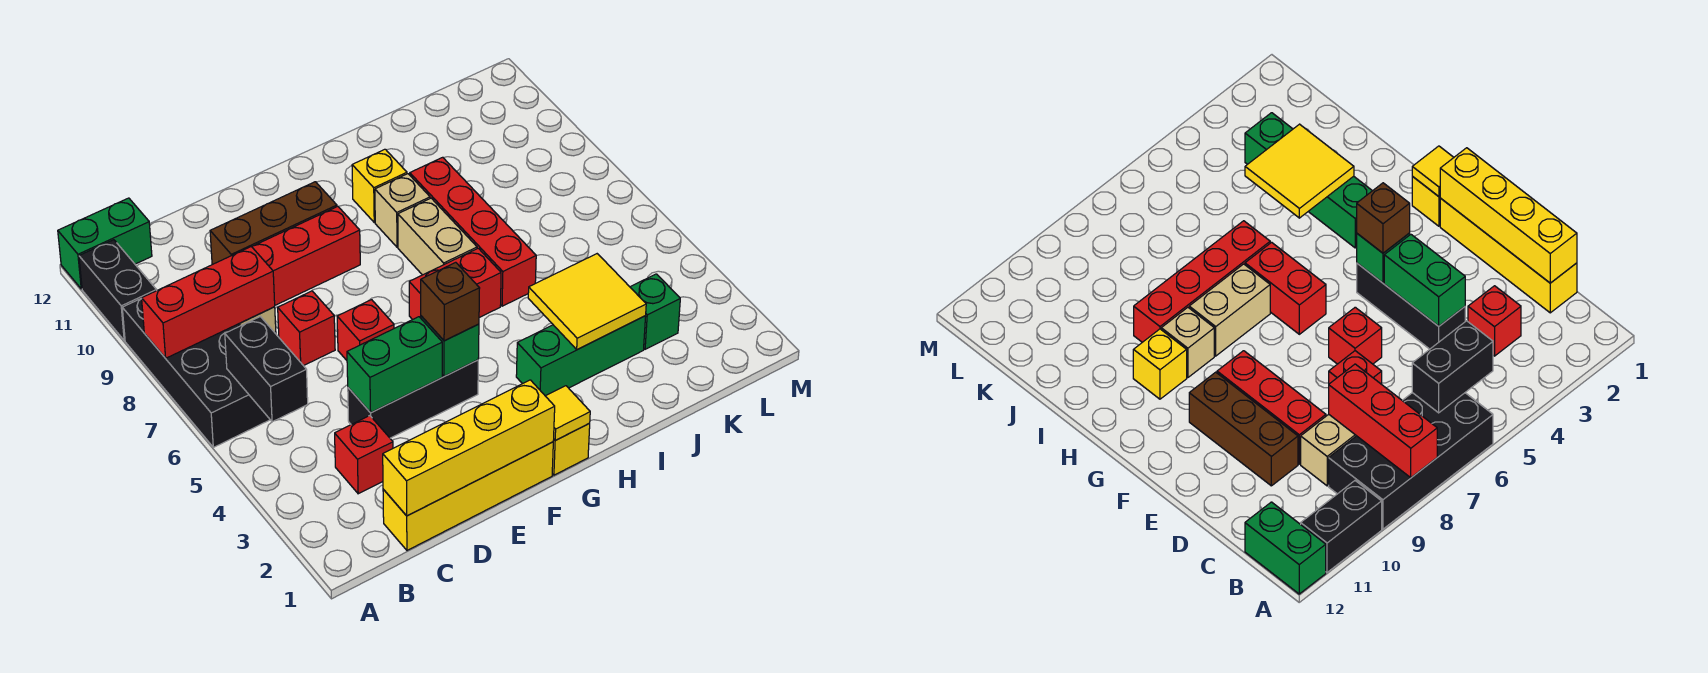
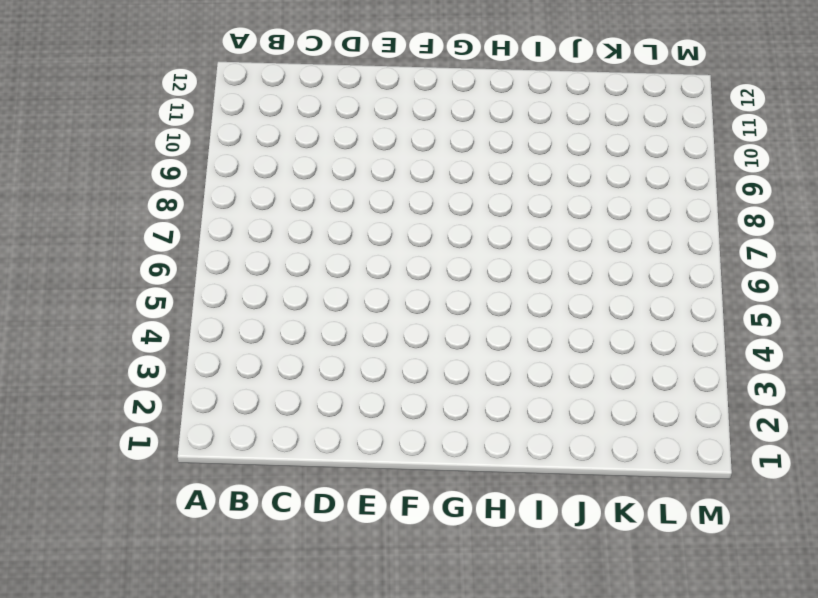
none -> black brick A6:B9 level 1
none -> black brick A10:A11 level 1
none -> green brick A12:B12 level 1

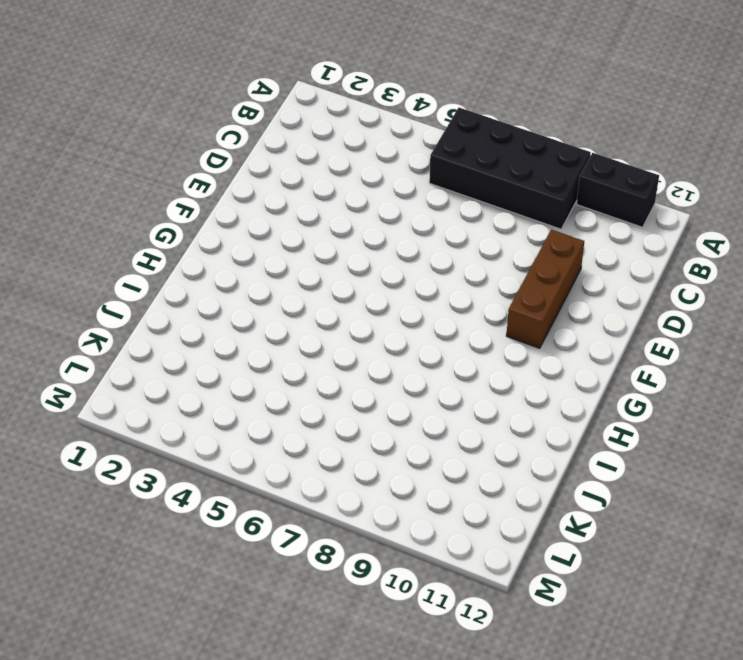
none -> green brick A12:B12 level 1
none -> yellow brick C1:F1 level 1
none -> red brick C3 level 1

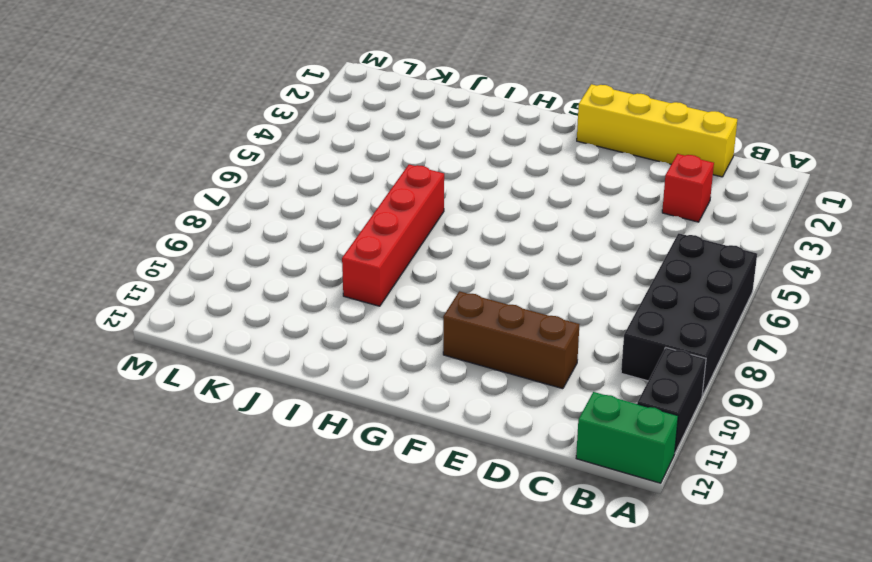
none -> tan brick C8:C9 level 1
none -> black brick D4:F4 level 1
none -> red brick D7 level 1

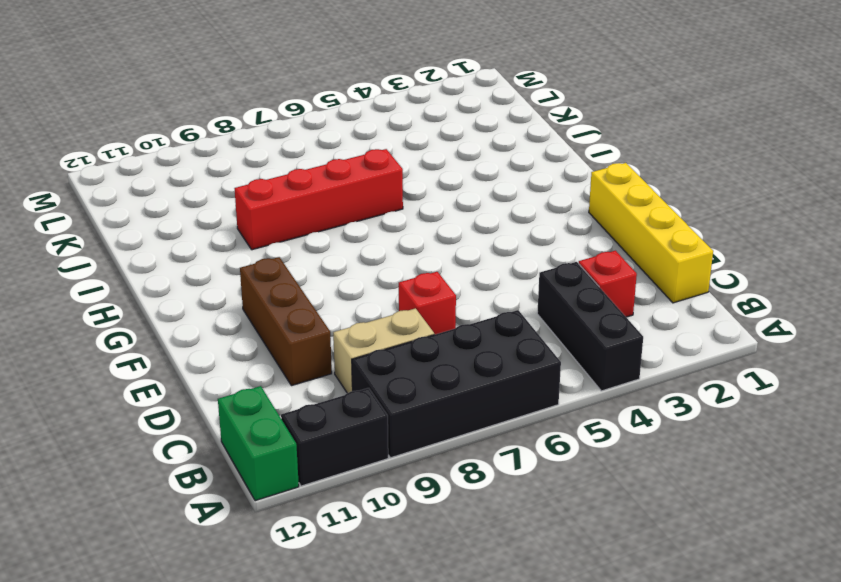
black brick A4:C4 level 1 -> black brick D4:F4 level 1
none -> red brick D9:F9 level 1
none -> red brick E6 level 1
none -> yellow brick G1 level 1

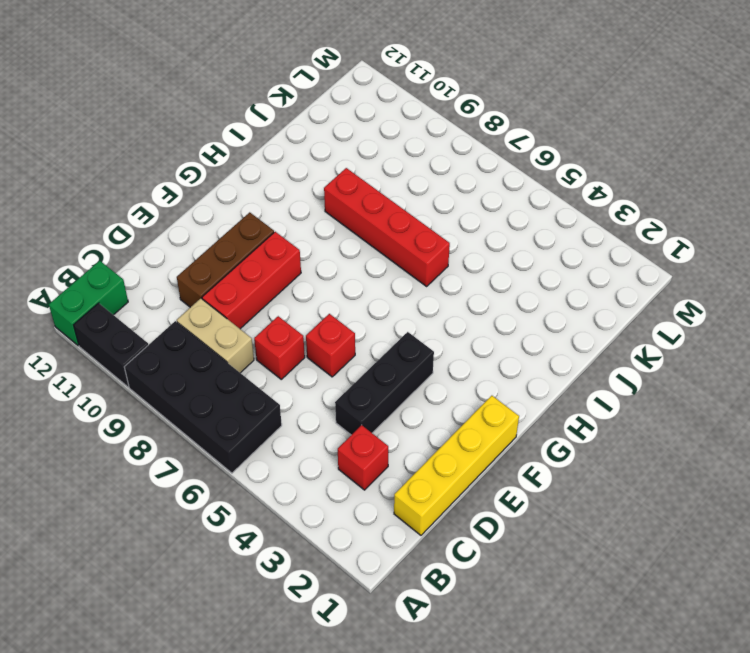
none -> yellow brick G1 level 1
none -> red brick G6:H6 level 1
none -> green brick H3:J3 level 1

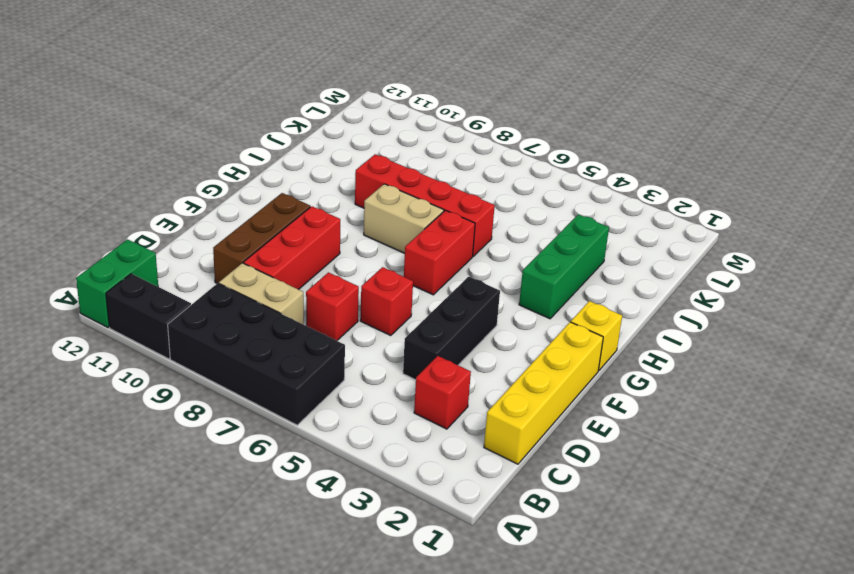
none -> tan brick H9 level 1
none -> yellow brick H10 level 1
none -> green brick K3 level 1

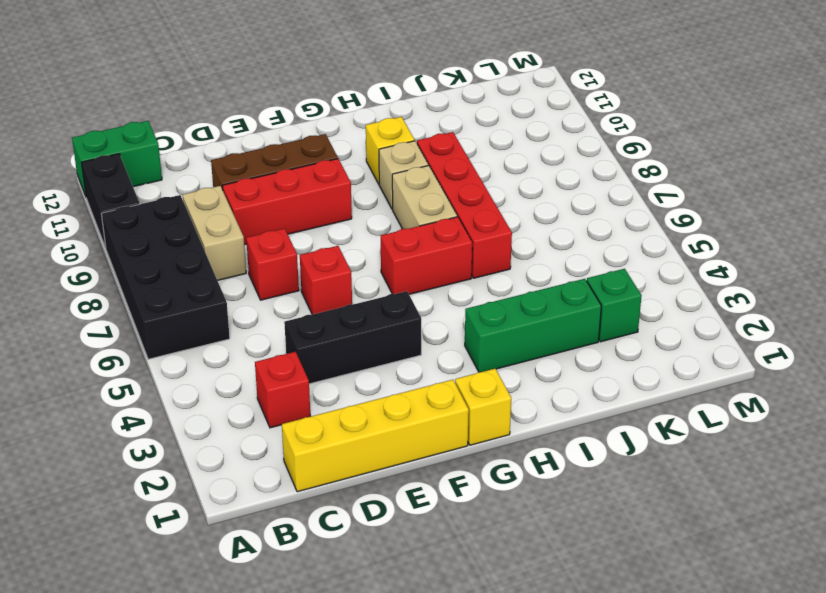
none -> red brick A8:C8 level 2
none -> black brick B5:B6 level 2
none -> yellow brick C1:F1 level 2

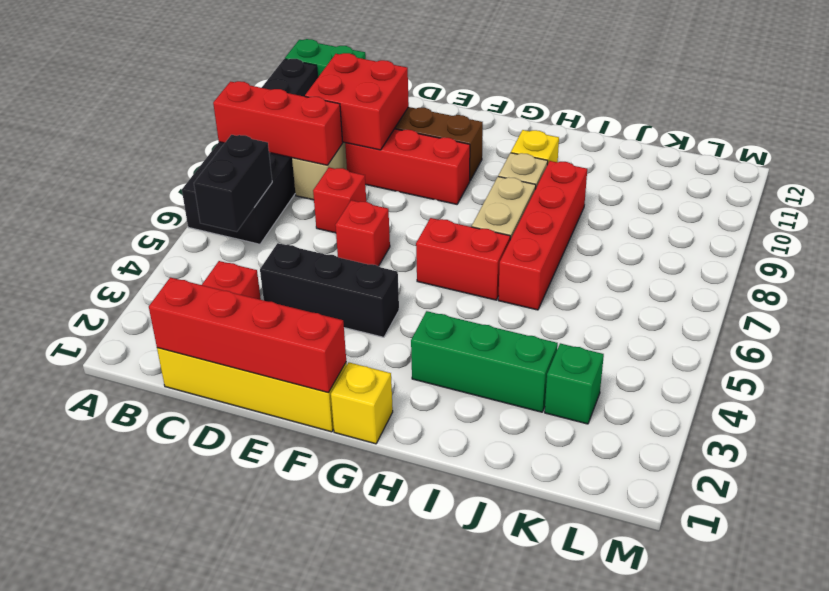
red brick C1:F1 level 2 -> yellow brick C1:F1 level 2
red brick C9:D10 level 2 -> none
none -> green brick D4:E4 level 2
none -> green brick F4 level 2
none -> yellow tile G1 level 2

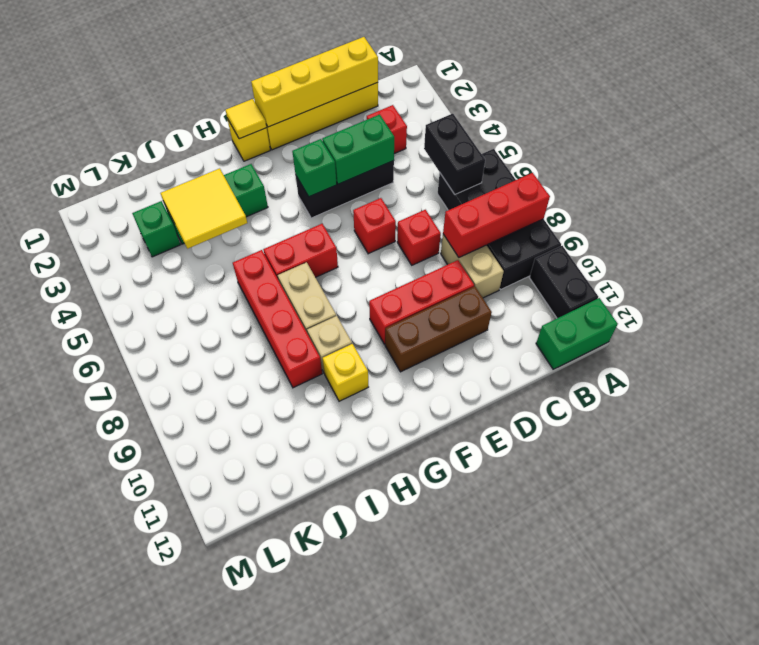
none -> brown brick F4 level 3

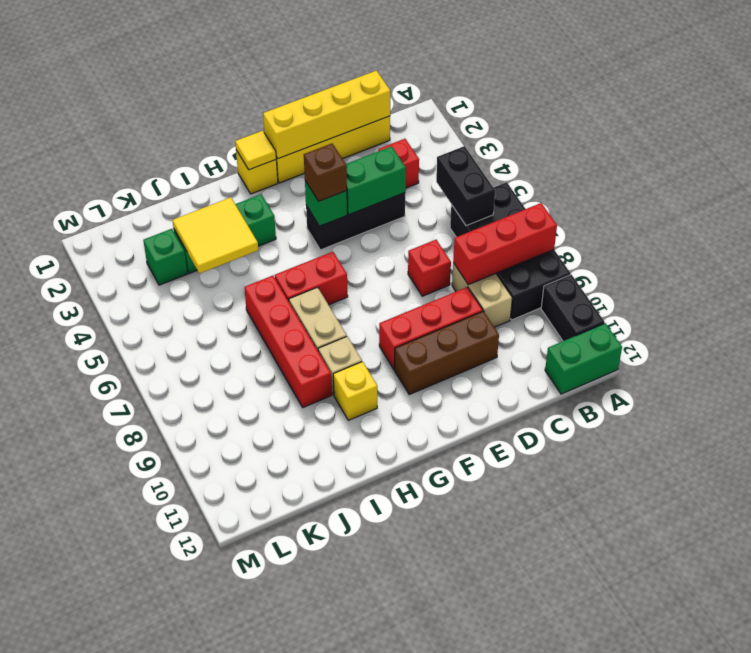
none -> red brick E6 level 1

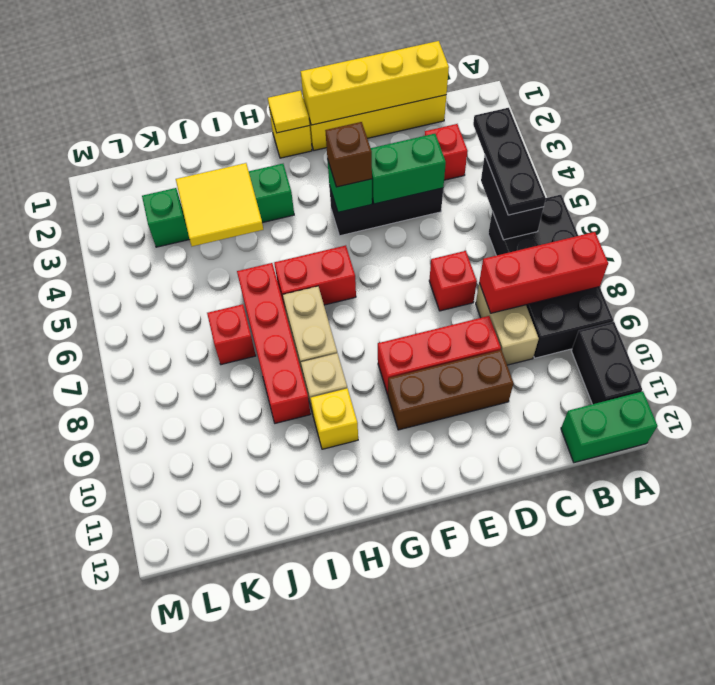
black plate B4:B6 level 3 -> none
red brick J7 level 1 -> red brick E6 level 1

